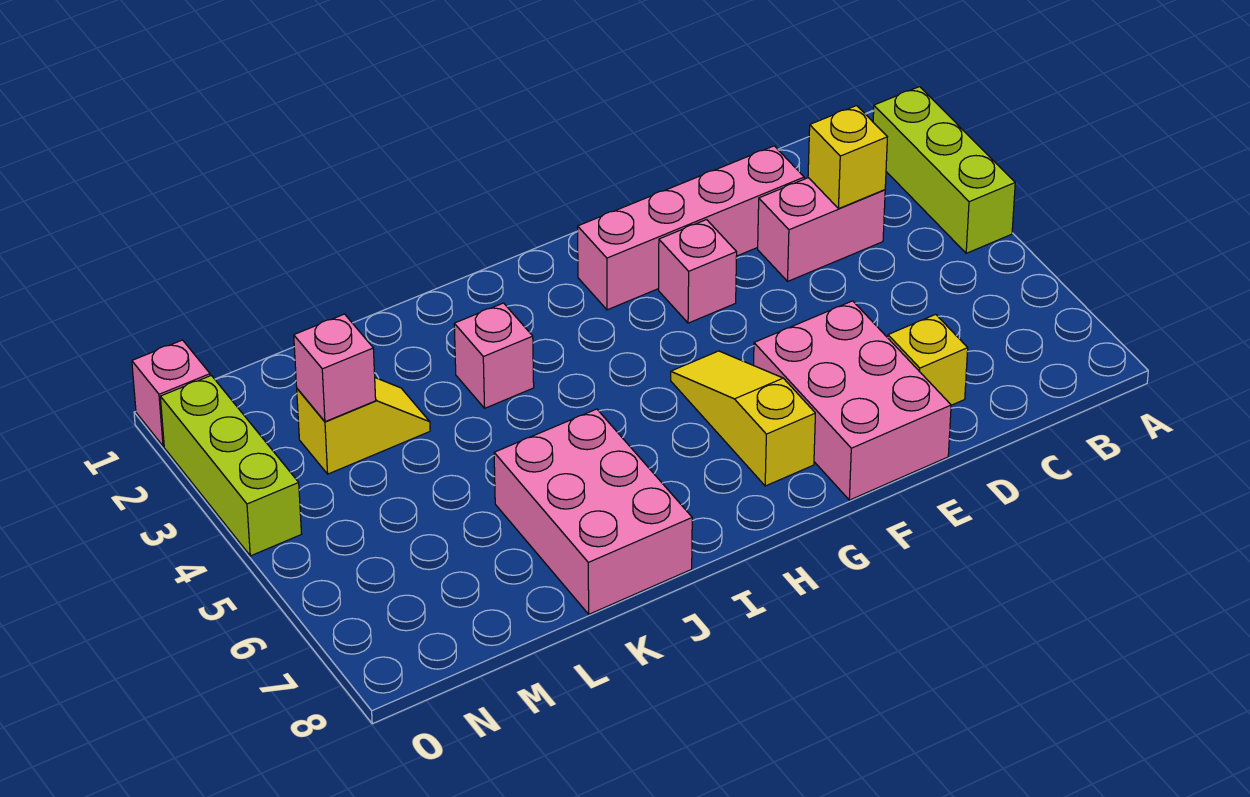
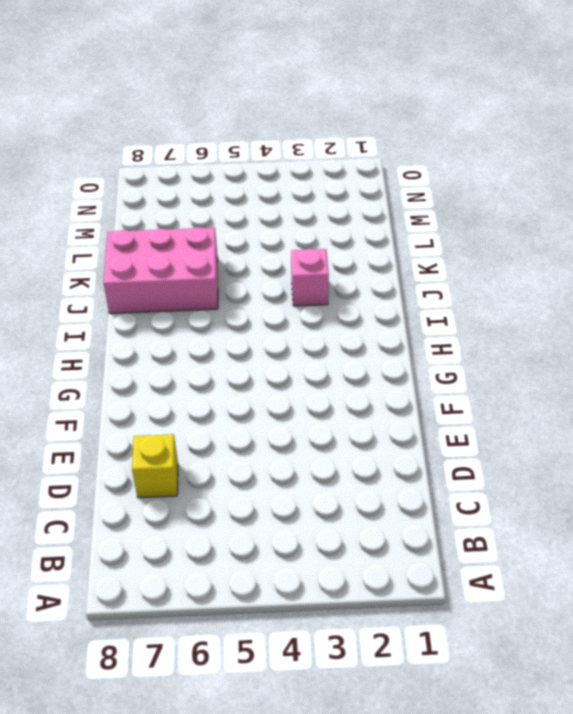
none -> lime brick A2:A4 level 1
none -> pink brick C3:D3 level 1
none -> pink brick D2:G2 level 1

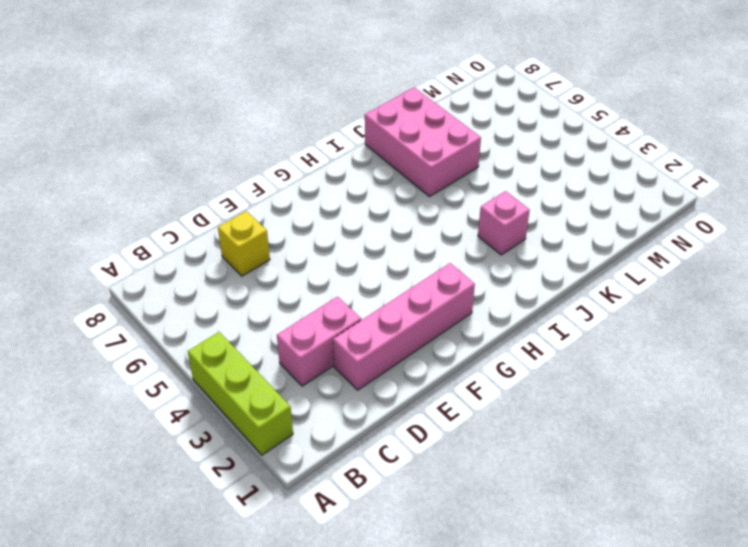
none -> pink brick E6:F8 level 1
none -> pink brick F3 level 1
none -> yellow slope G5:G7 level 1 top 7

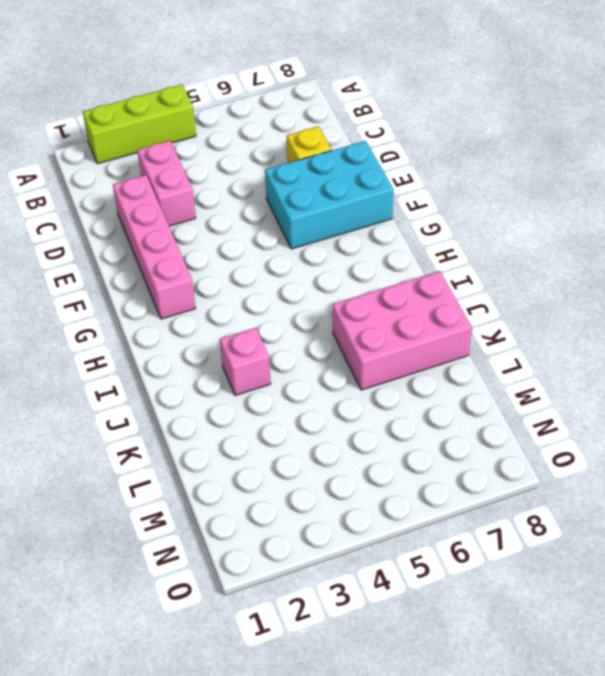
cyan brick E6:F8 level 1 -> pink brick E6:F8 level 1
none -> pink brick F3 level 1
none -> yellow slope G5:G7 level 1 top 7
none -> yellow slope L3:M3 level 1 top M

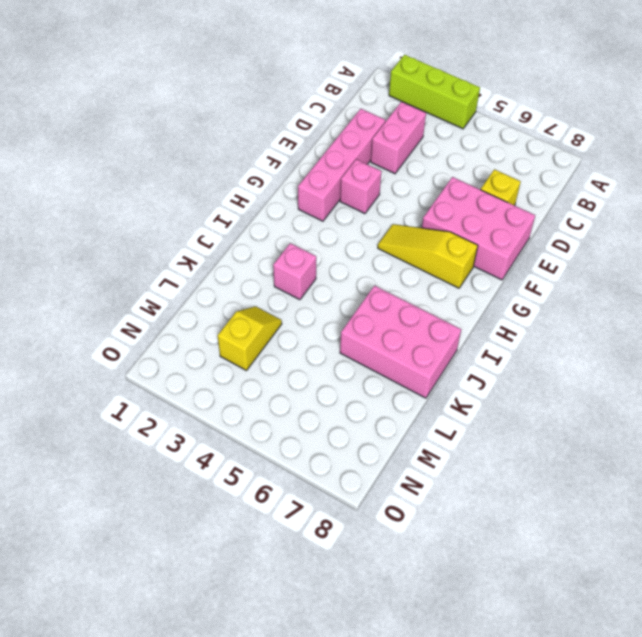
none -> pink brick O1 level 1
none -> lime brick O2:O4 level 1
none -> yellow brick C3 level 2

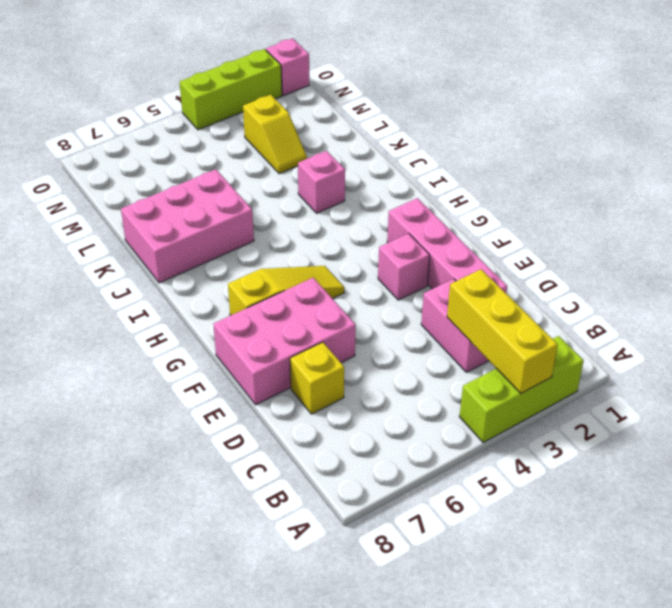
yellow brick A3:C3 level 2 -> yellow brick C3 level 2
none -> pink brick M3 level 2

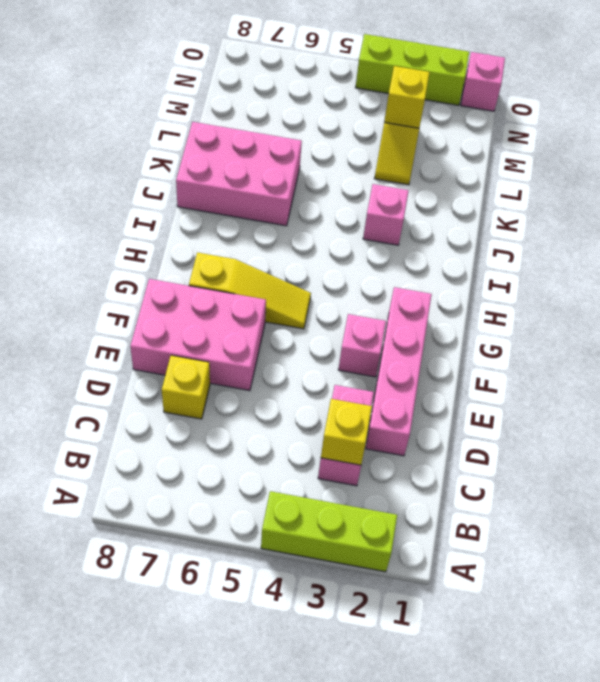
yellow brick M3 level 2 -> pink brick M3 level 2

